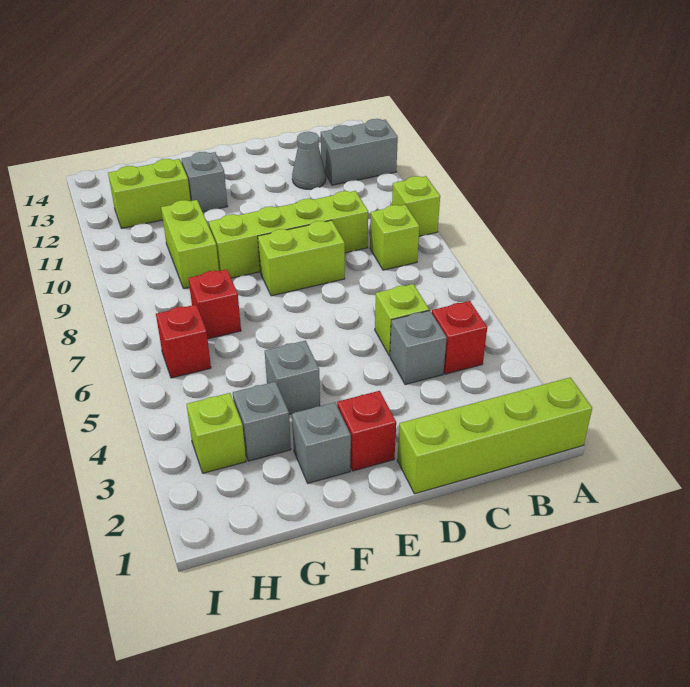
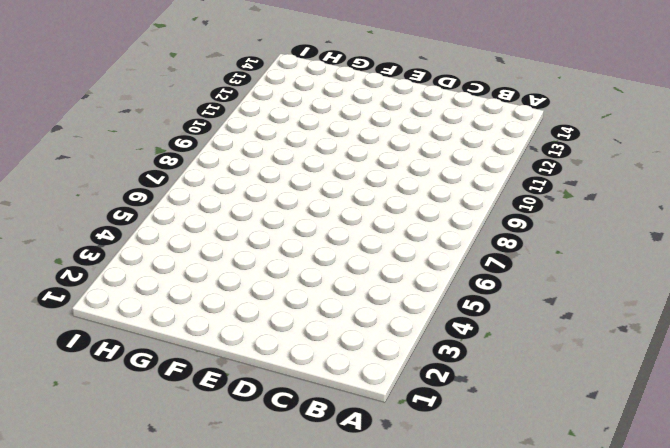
none -> lime brick A1:D1 level 1
none -> lime brick A9 level 1
none -> grey brick A12:B12 level 1

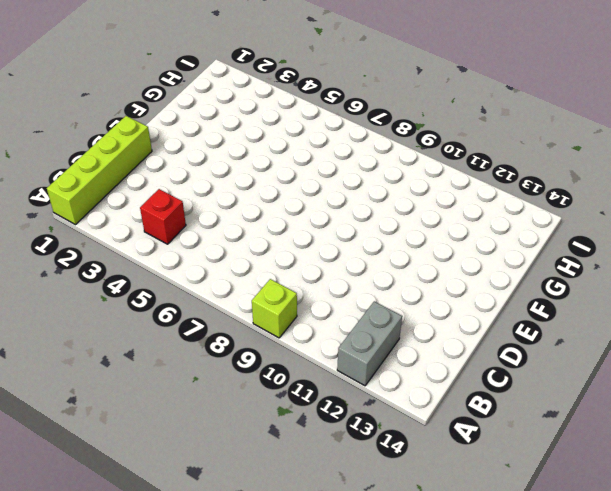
none -> lime brick B8 level 1
none -> grey brick C4 level 1
none -> lime brick C5 level 1

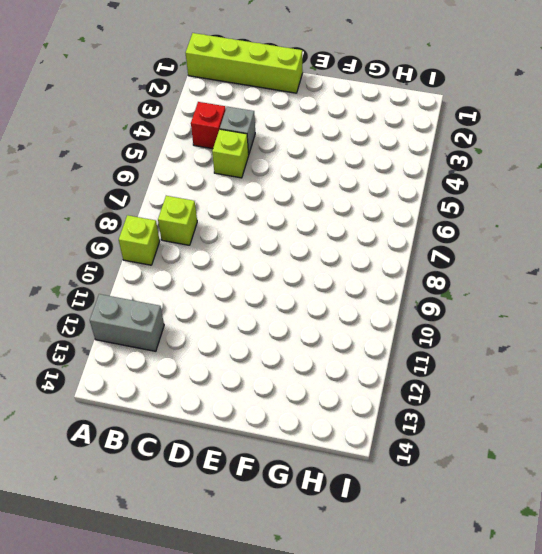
none -> lime brick C9:F9 level 1
none -> grey cone C12 level 1
none -> lime brick D8:E8 level 1

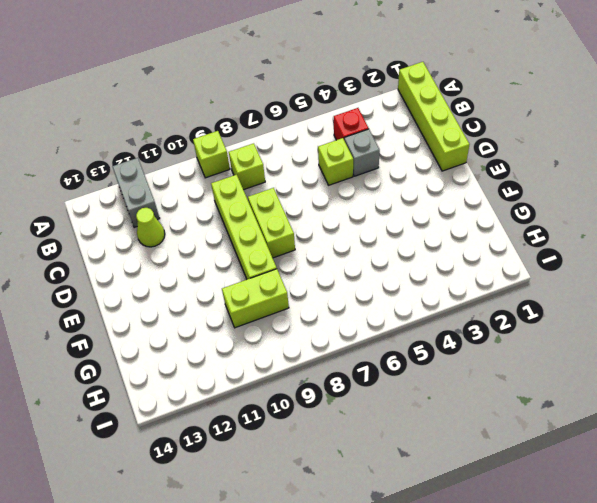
lime cone C12 level 1 -> grey cone C12 level 1
none -> red brick E2 level 1
none -> grey brick F2 level 1
none -> grey brick F4 level 1

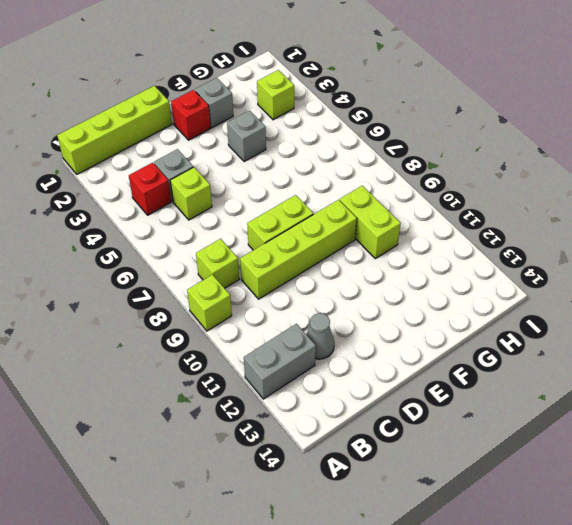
none -> grey brick F12 level 1
none -> grey brick G3 level 1
none -> red brick G7 level 1

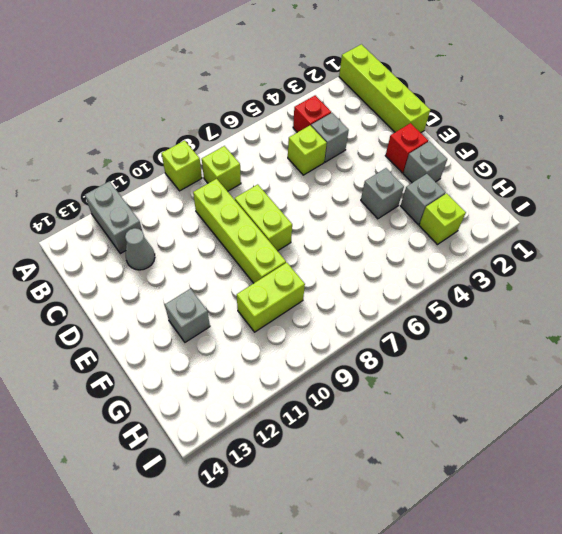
none -> red brick G7 level 1
none -> lime brick G12:H12 level 1
none -> red brick H6 level 1

